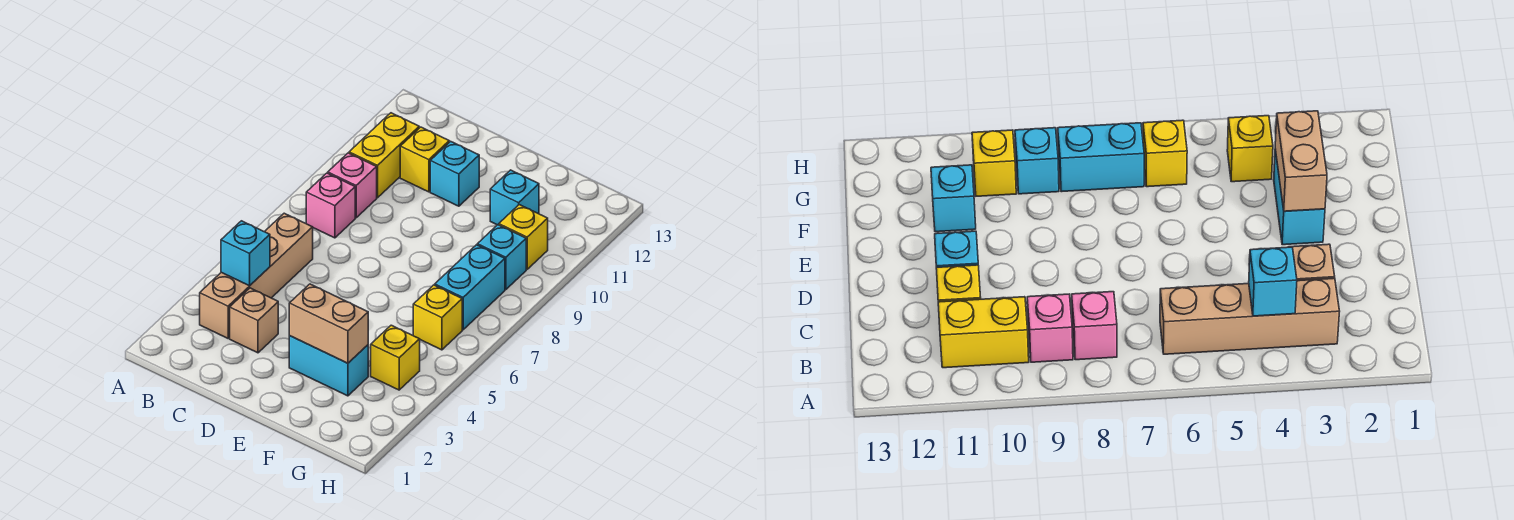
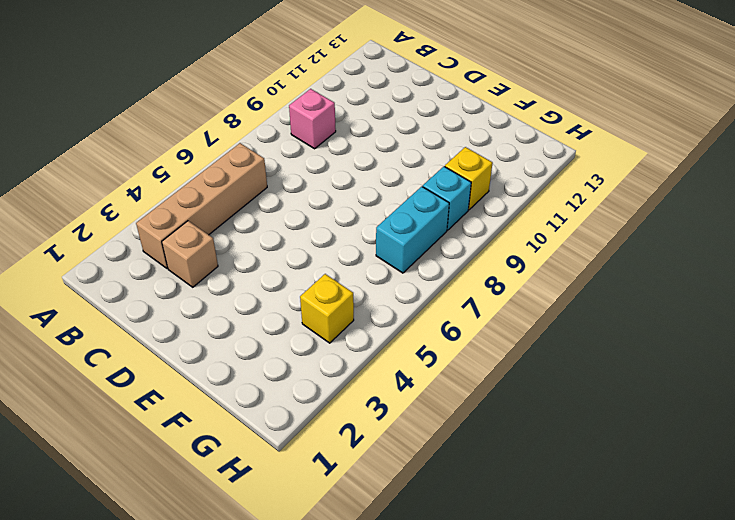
none -> pink brick B8 level 1
none -> yellow brick B10:B11 level 1
none -> yellow brick C11 level 1

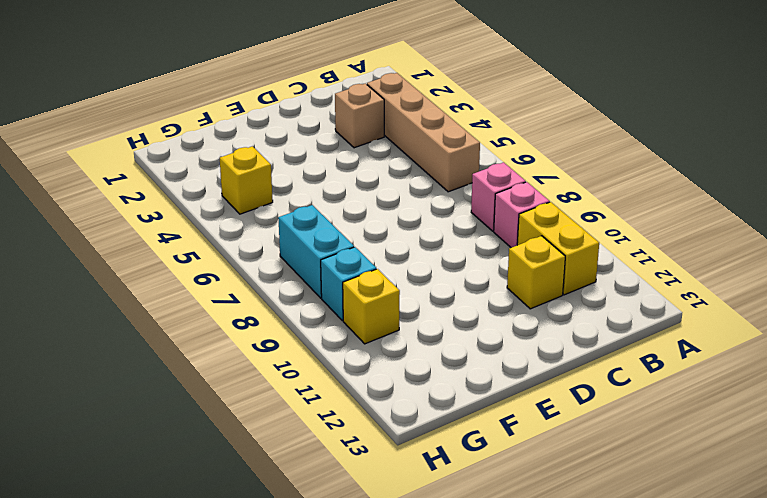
none -> cyan brick D11 level 1
none -> cyan brick E3:F3 level 1
none -> cyan brick F11 level 1

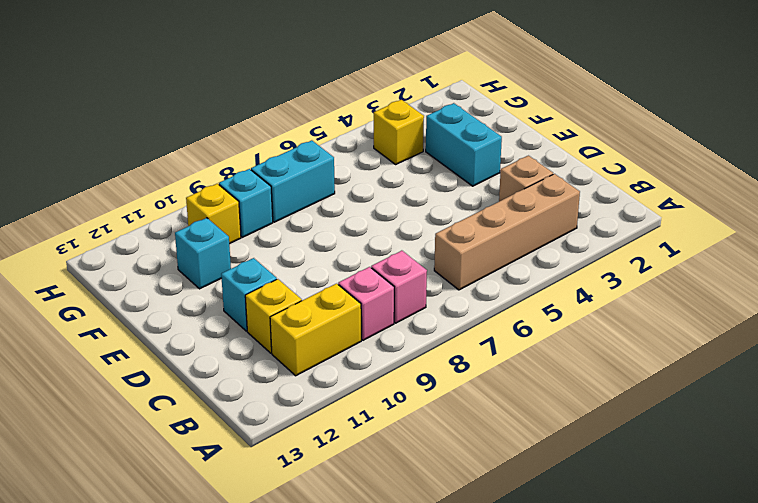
none -> yellow brick G6 level 1
none -> cyan brick B4 level 2
none -> tan brick E3:F3 level 2

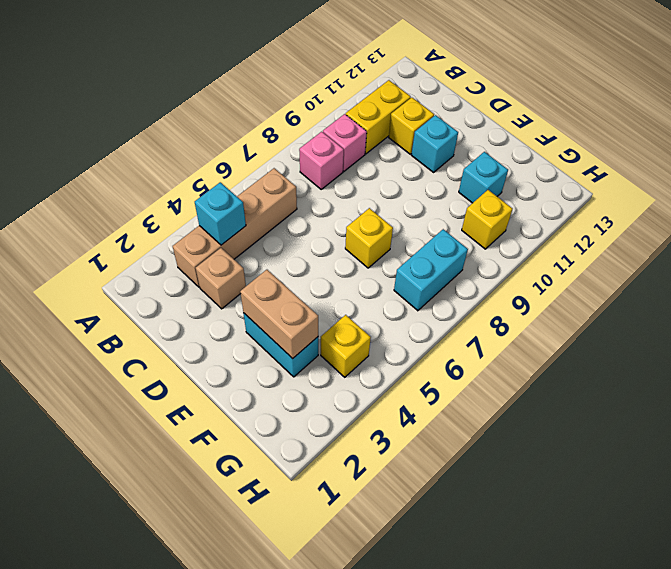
yellow brick E7 level 1 -> yellow brick G6 level 1
none -> cyan brick G9 level 1

